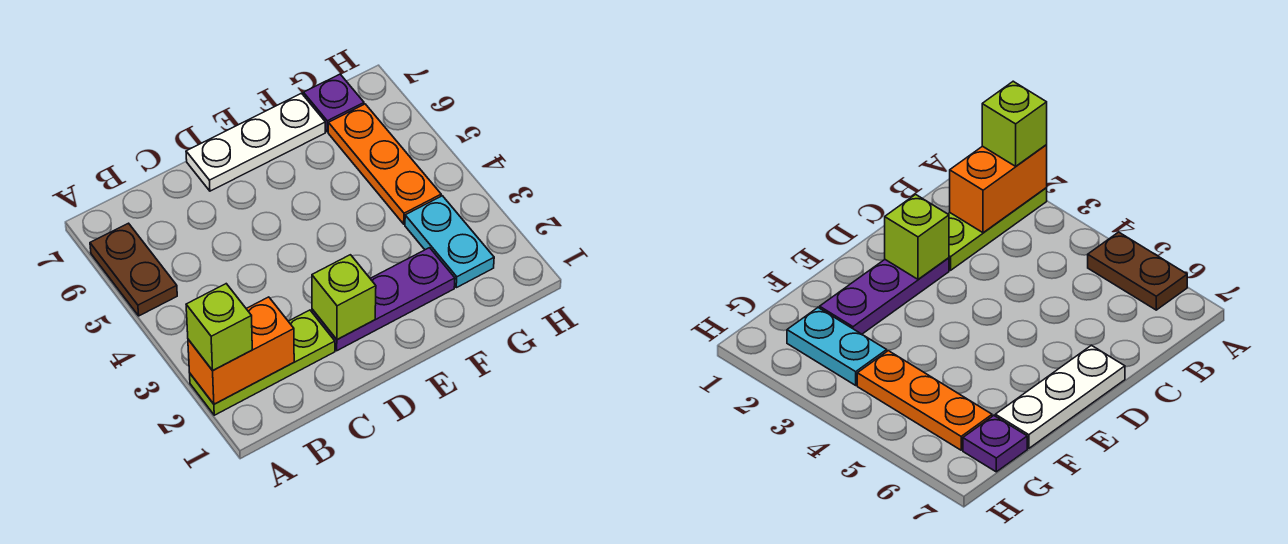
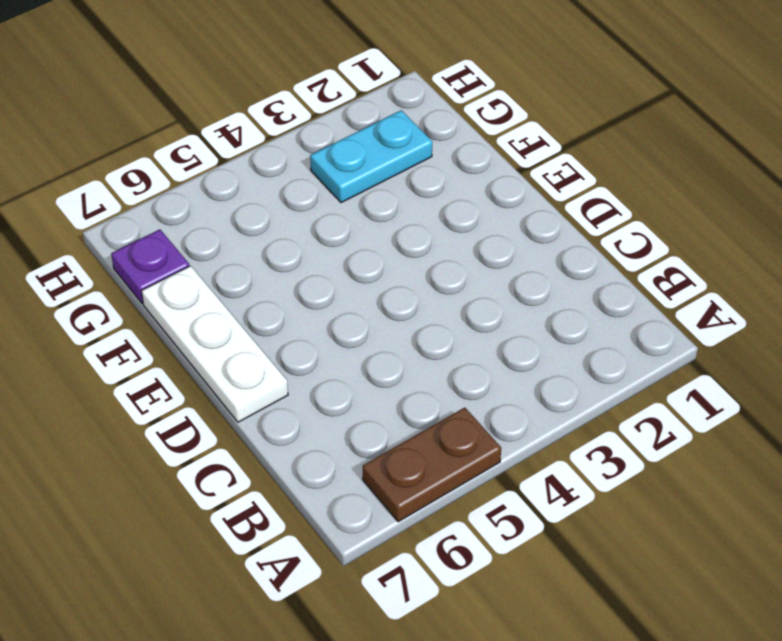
none -> lime plate A2:C2 level 1
none -> purple plate D2:F2 level 1

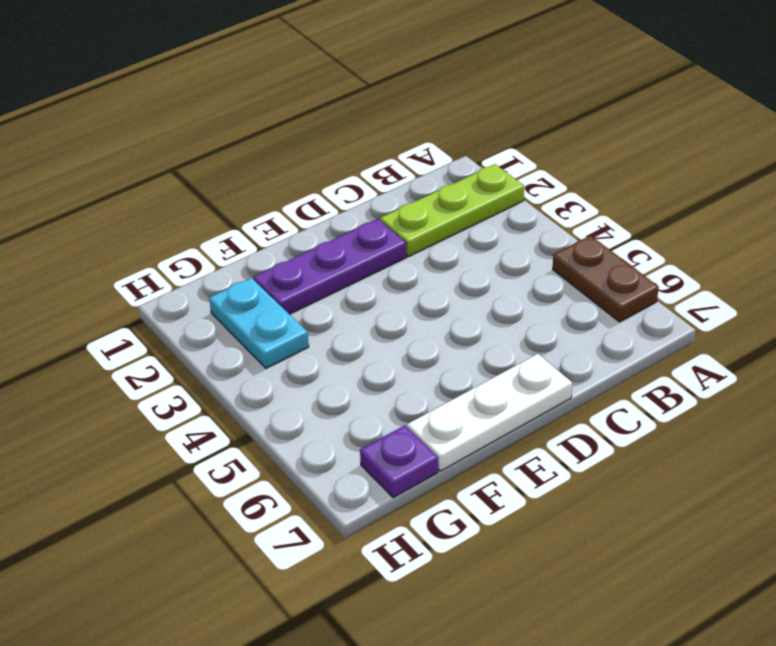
none -> orange plate G4:G6 level 1
none -> orange brick A2:B2 level 2

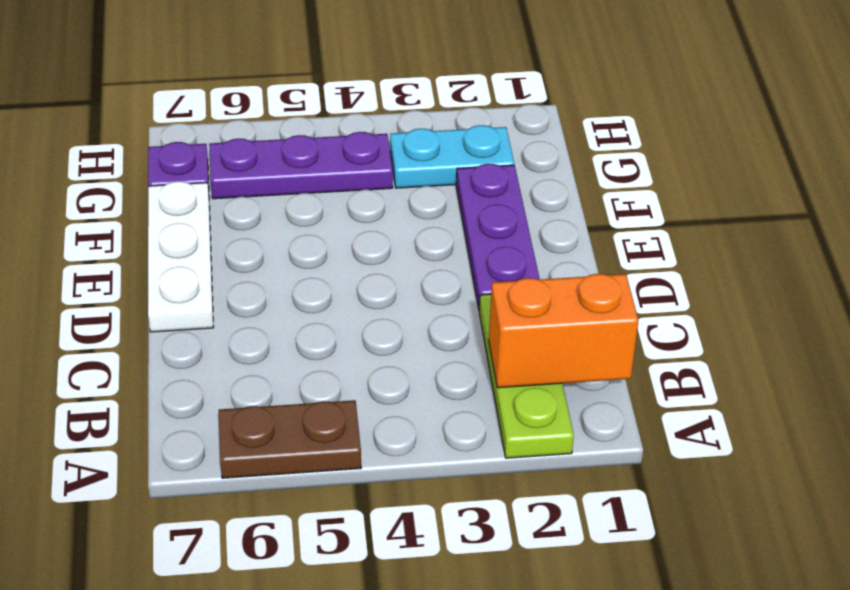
orange brick B1:B2 level 2 -> orange brick A2:B2 level 2
purple plate G4:G6 level 1 -> orange plate G4:G6 level 1
none -> lime brick D2 level 2
none -> lime brick A2 level 3

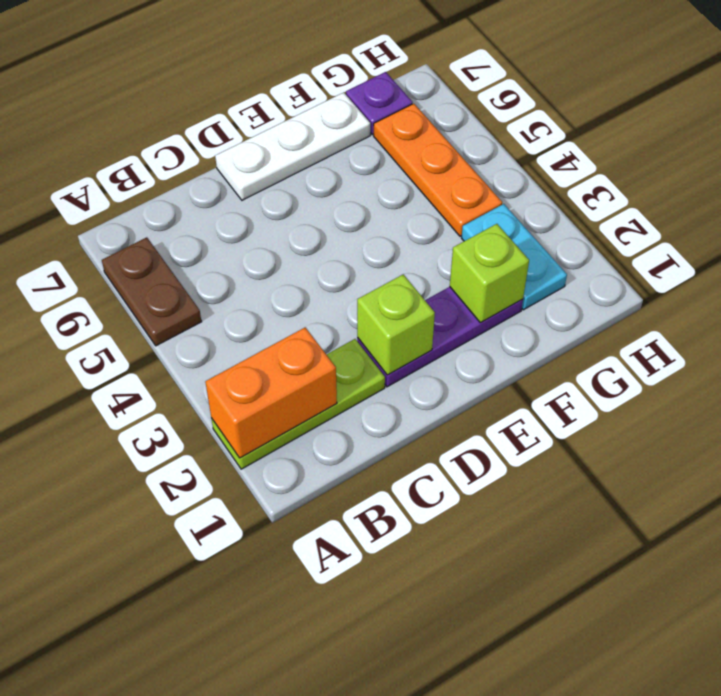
lime brick F2 level 2 -> lime brick A2 level 3

